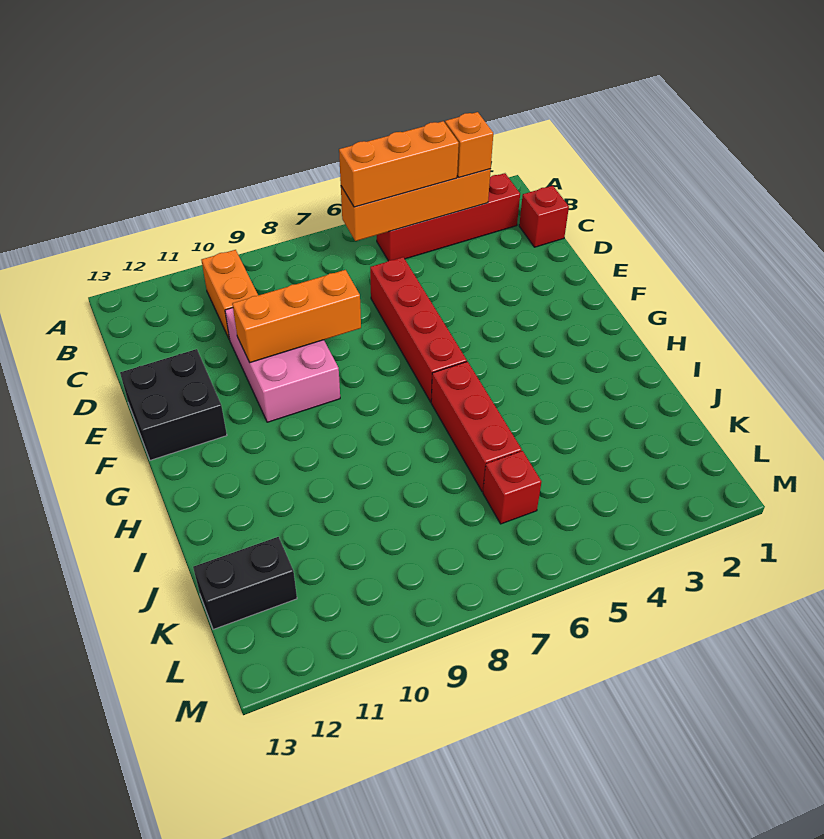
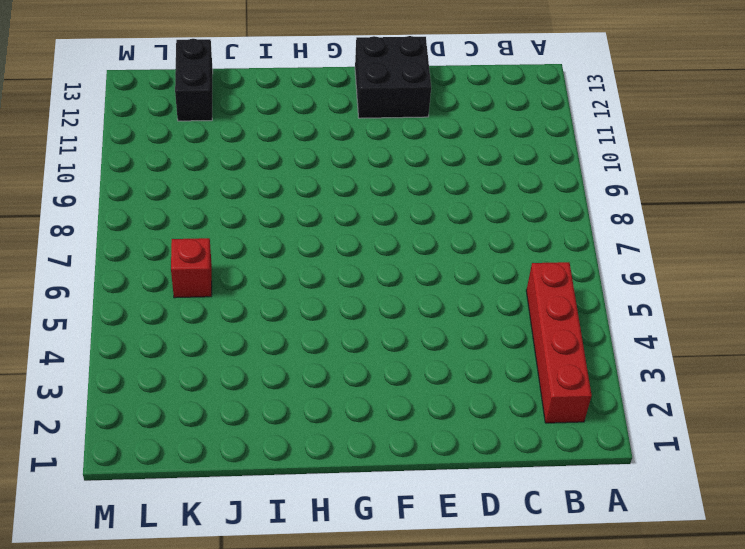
none -> orange brick B10:C10 level 1
none -> red brick C1 level 1
none -> red brick D6:G6 level 1

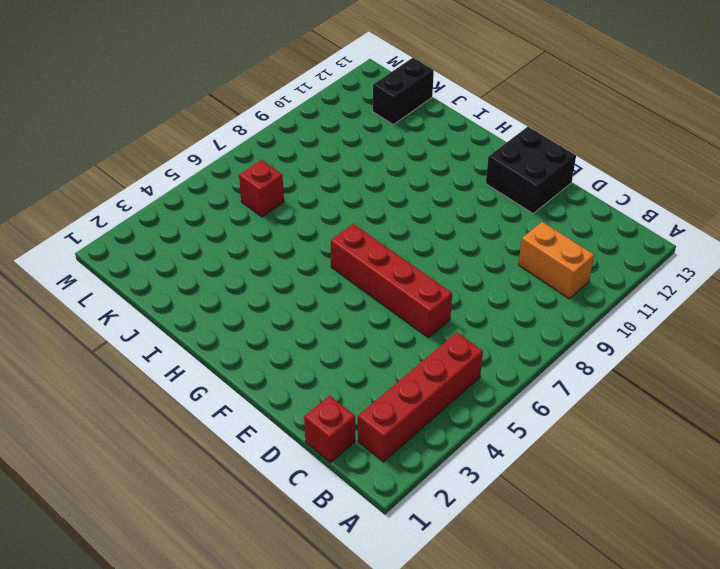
none -> pink brick D9:F10 level 1
none -> red brick H6:J6 level 1
none -> orange brick B3:B6 level 2

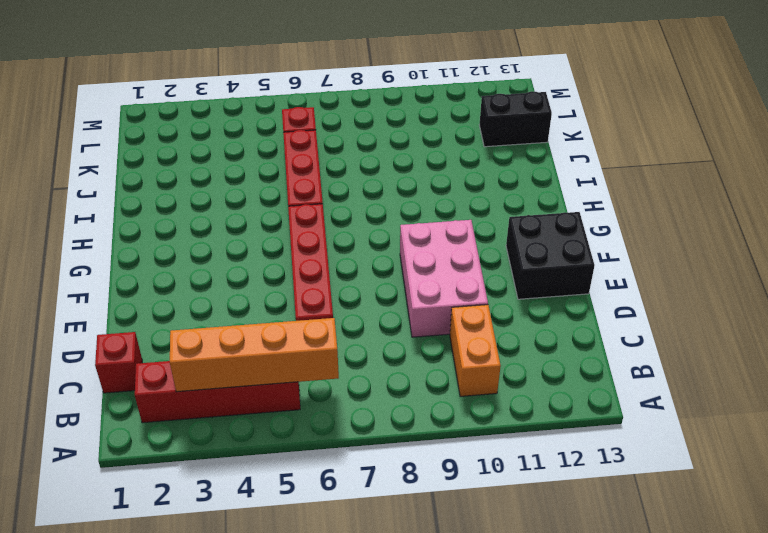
none -> orange brick E8:E10 level 2
none -> orange brick B3 level 3
none -> orange brick B4:B6 level 3

